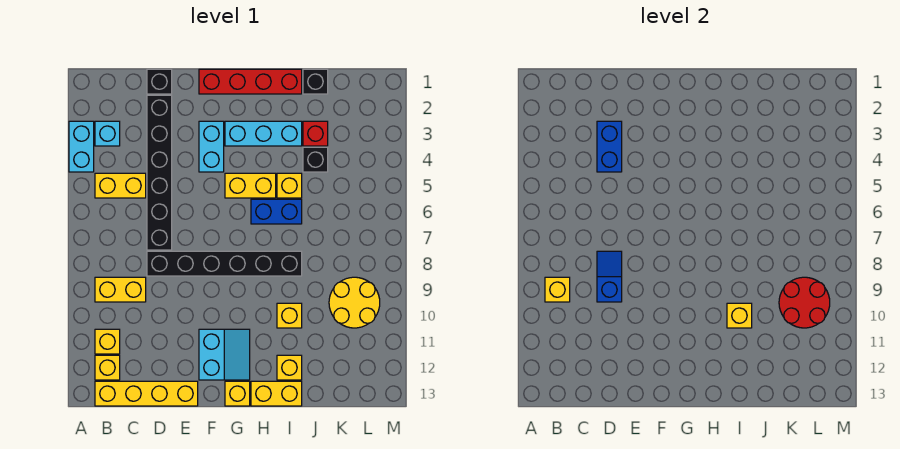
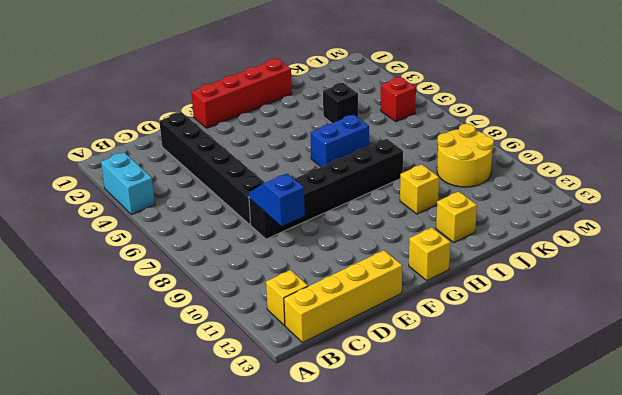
red brick L5 level 1 -> red brick J3 level 1
none -> cyan brick B3 level 1
none -> yellow brick B5:C5 level 1
none -> yellow brick B9:C9 level 1
none -> yellow brick B11 level 1

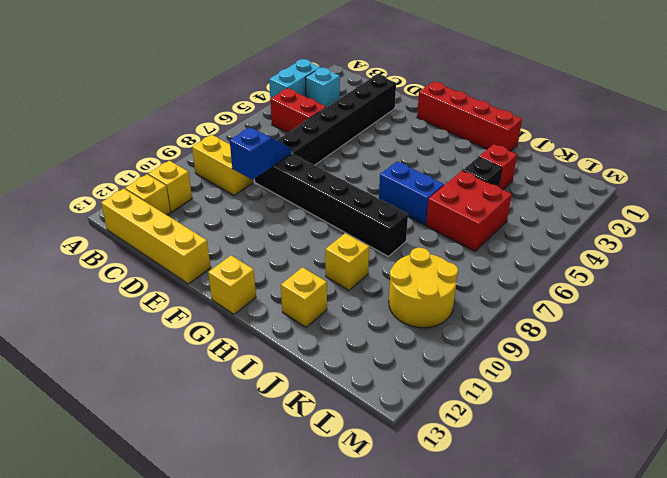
red brick B5:C5 level 1 -> yellow brick B5:C5 level 1
red brick J5:K6 level 1 -> none
none -> black brick D1 level 1
none -> cyan brick F3:F4 level 1
none -> cyan slope F11:G12 level 1 top F
none -> cyan brick G3:I3 level 1

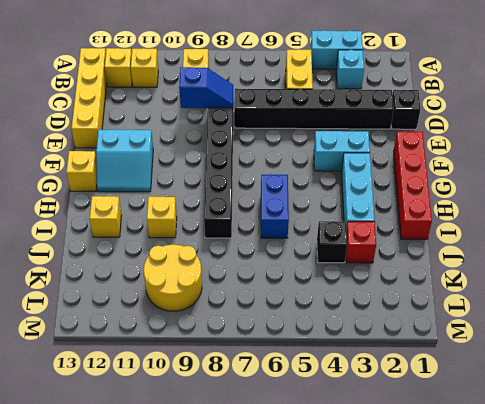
none -> yellow brick G5:H5 level 1
none -> yellow brick H13:I13 level 1
none -> yellow brick I5 level 1
none -> black brick J1 level 1

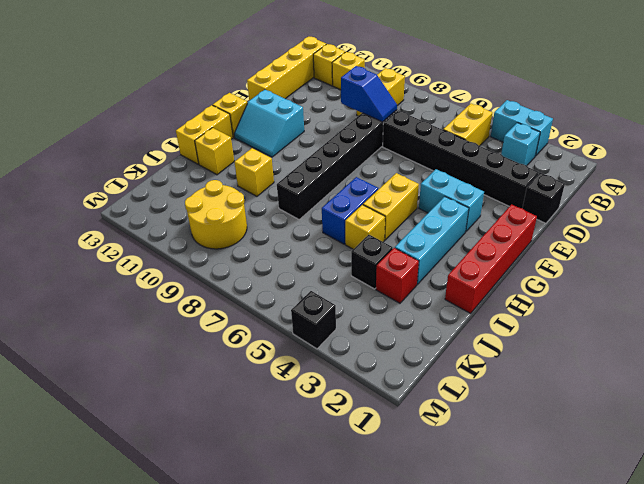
black brick M4 level 1 -> black brick J1 level 1
none -> yellow brick B9 level 2
none -> blue brick D3:D4 level 2
none -> yellow brick I10 level 2
none -> red round brick K9:L10 level 2

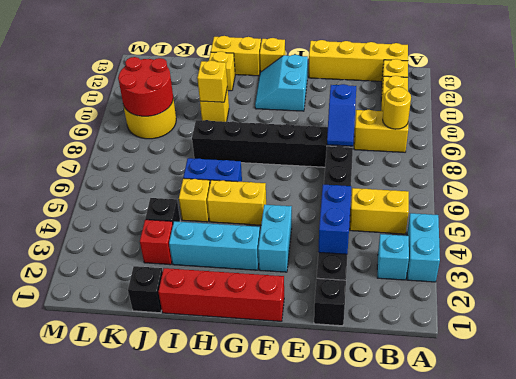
yellow round brick B9 level 2 -> yellow brick B9 level 2

